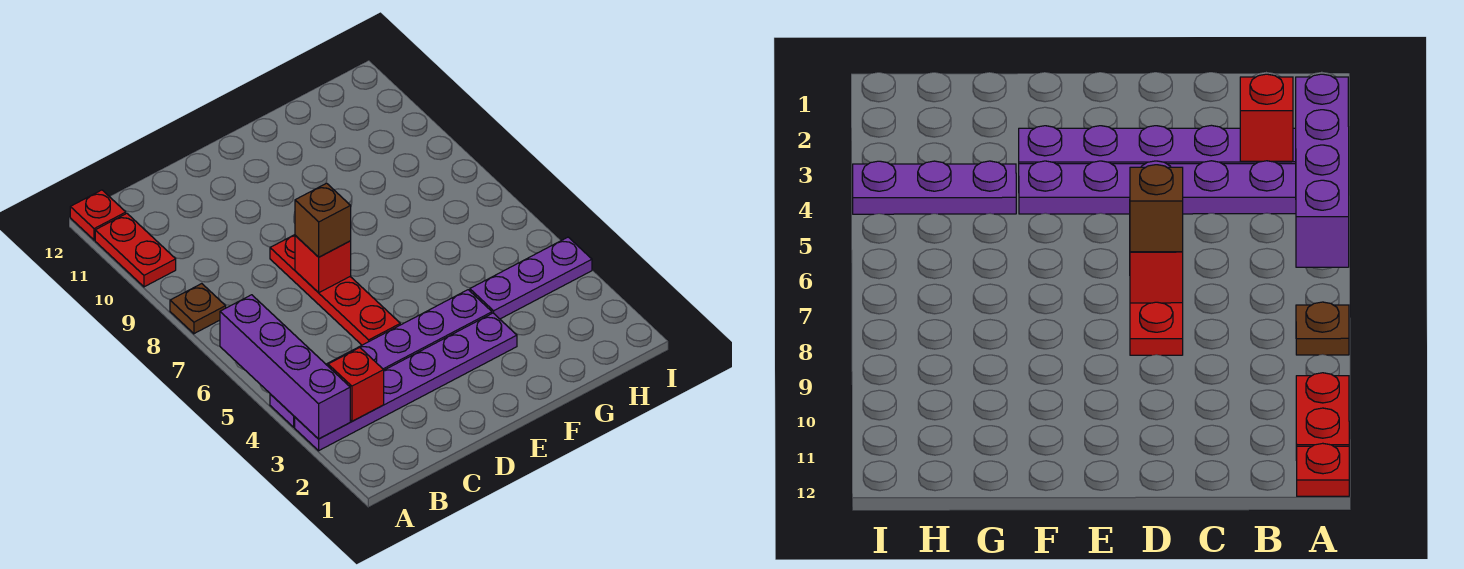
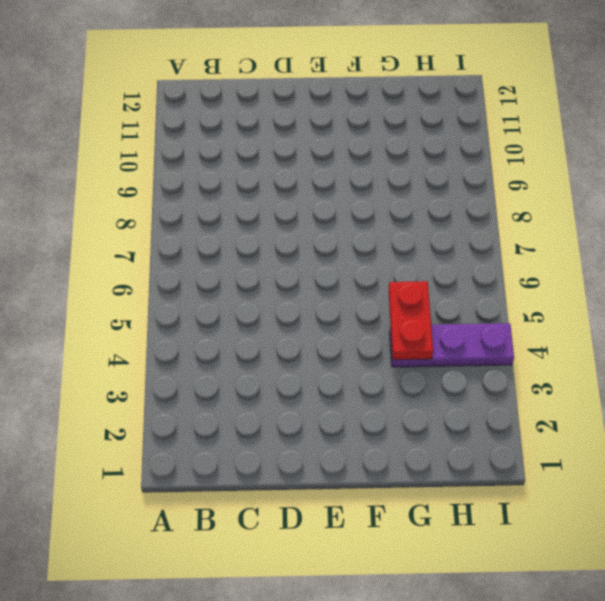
red plate G4:G5 level 2 -> red plate A10:A11 level 1
none -> purple plate A3:F3 level 1
none -> purple plate A4:F4 level 1

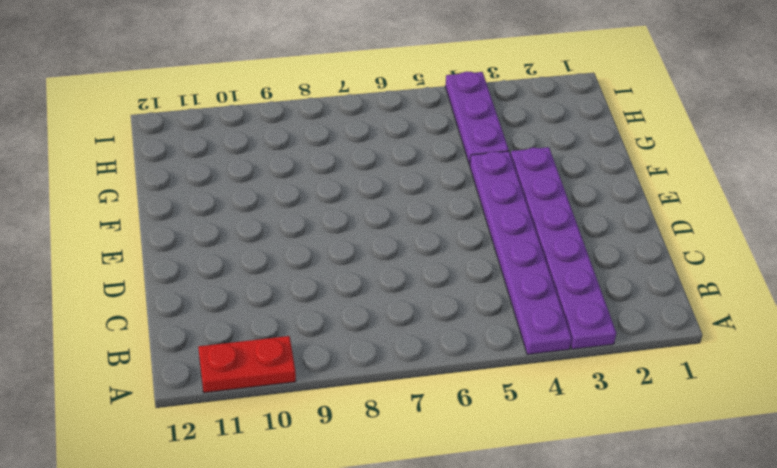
none -> brown plate A8 level 1
none -> red plate A12 level 1

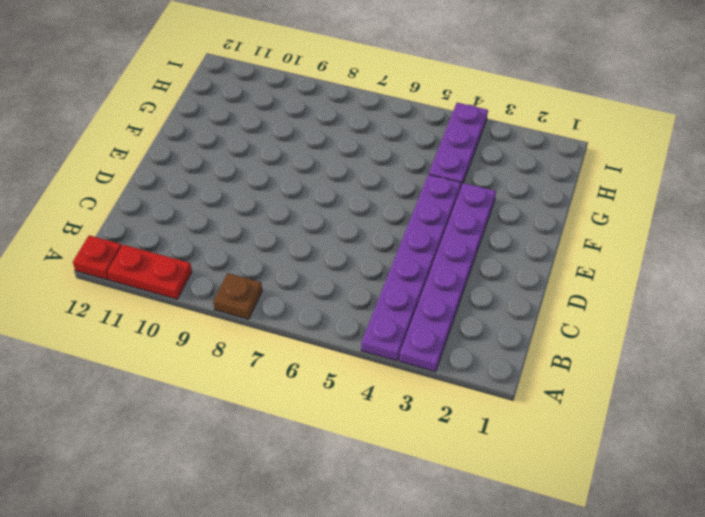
none -> red plate D5:D8 level 1
none -> purple brick A3:A6 level 2

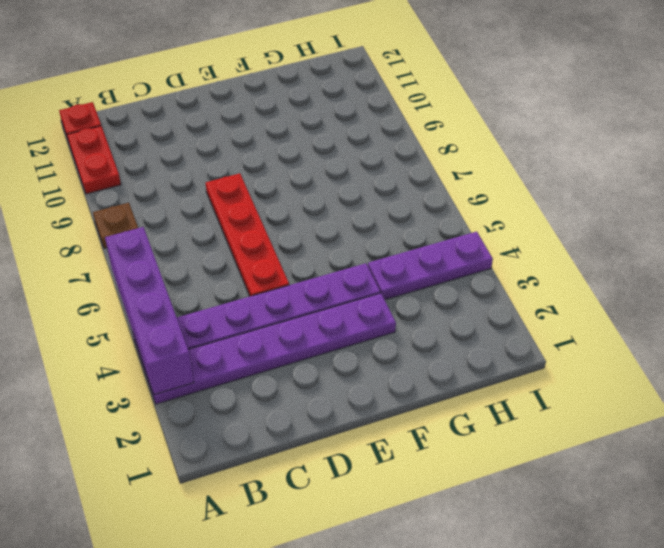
none -> red brick B3 level 2
none -> red brick D7 level 2

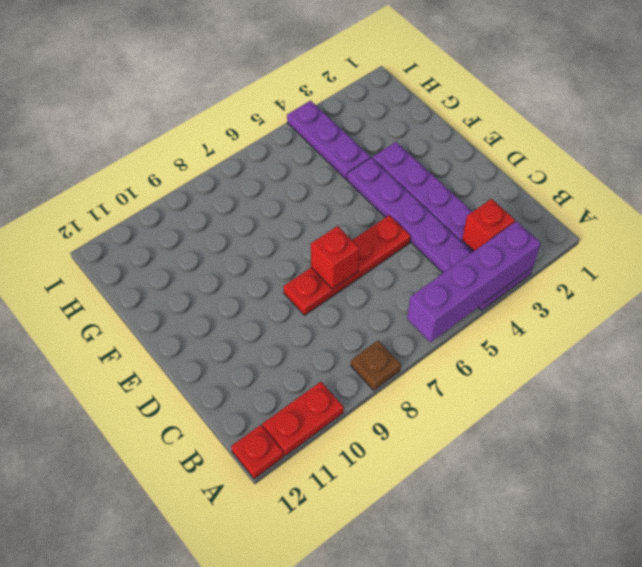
none -> brown brick D7 level 3

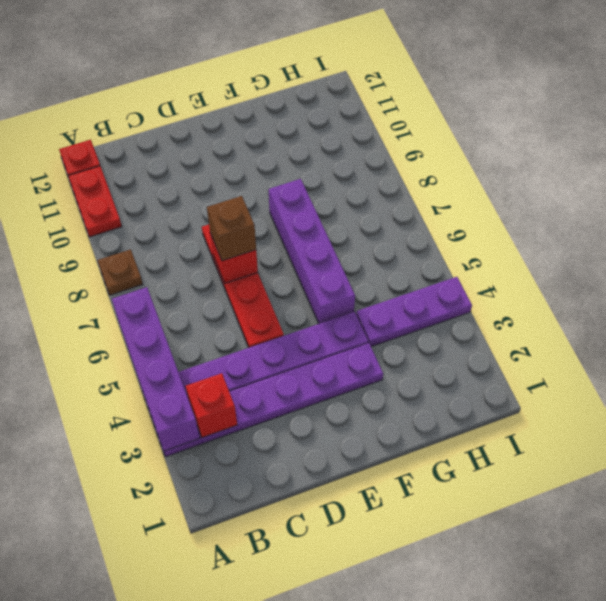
purple brick F5:F8 level 1 -> none

